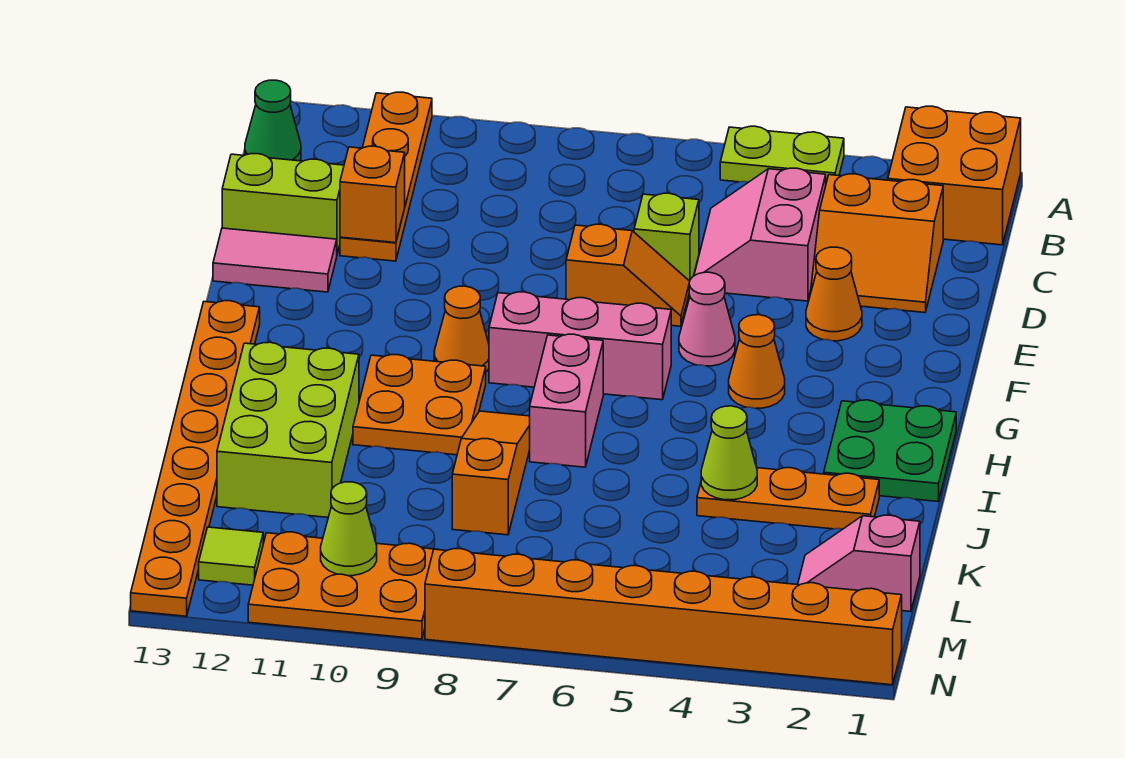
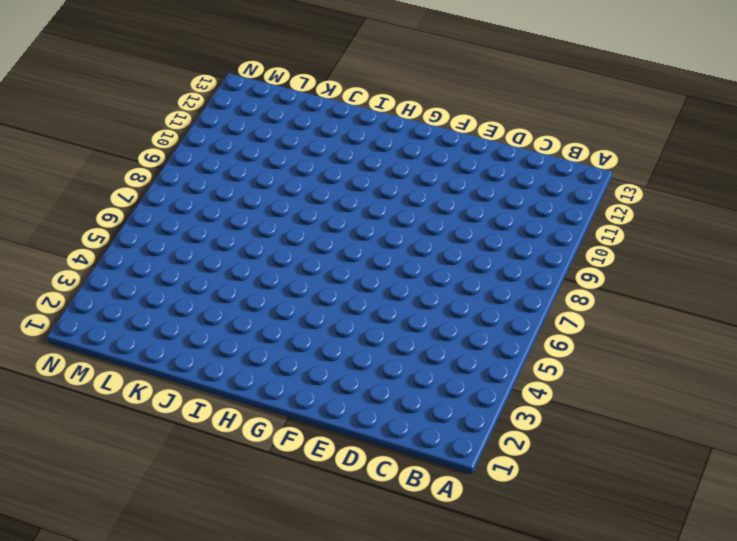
none -> orange brick A1:B2 level 1
none -> lime plate A4:A5 level 1
none -> orange plate A11:D11 level 1

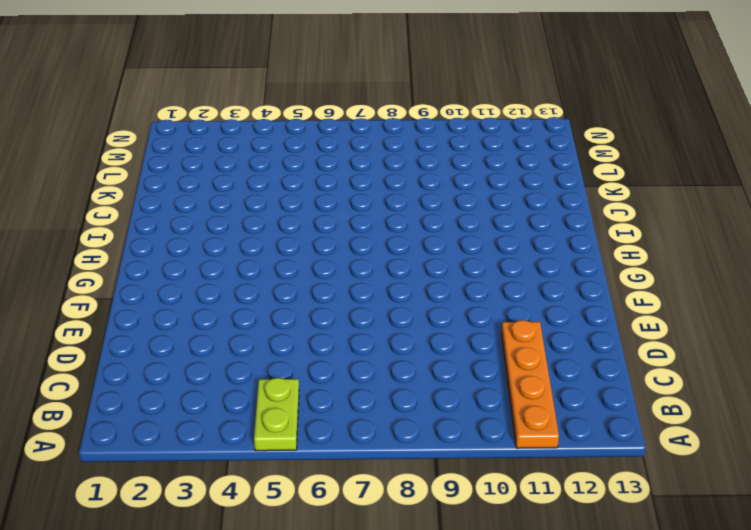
lime plate A5:B5 level 1 -> lime plate A4:A5 level 1
none -> orange brick A1:B2 level 1
none -> green cone B13 level 1
none -> orange slope C2:D3 level 1 top C

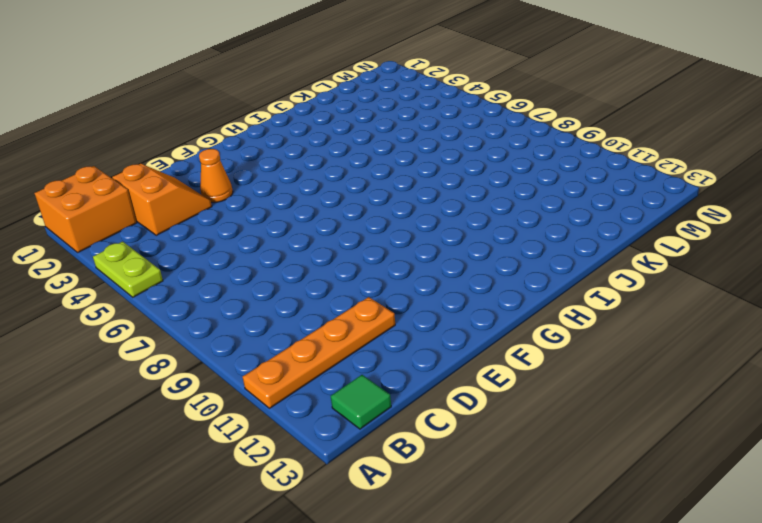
green tile B13 level 1 -> green cone B13 level 1
none -> pink slope C4:D5 level 1 top 4
none -> lime brick D6 level 1
none -> lime brick D12:D13 level 1

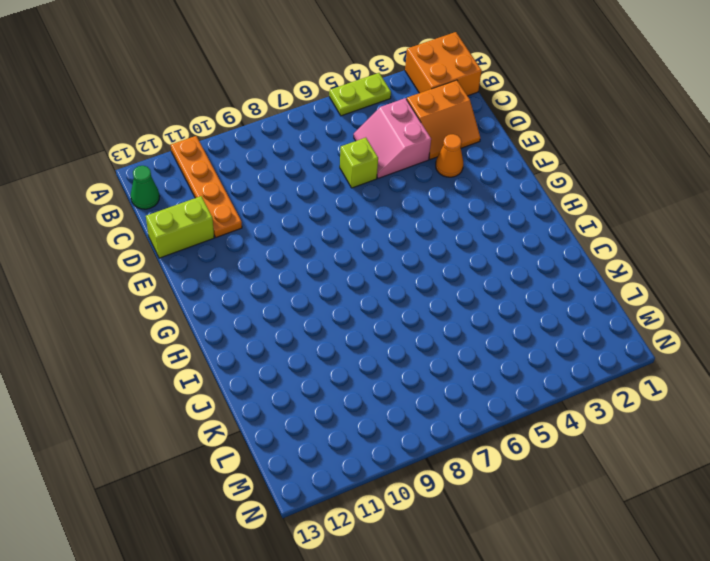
none -> orange slope E6:E7 level 1 top 7
none -> pink tile E12:E13 level 1
none -> pink cone F5 level 1

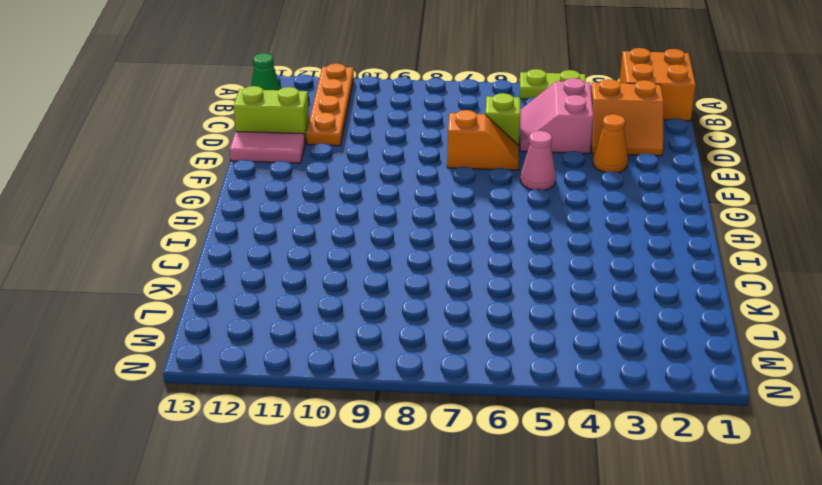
none -> orange cone G4 level 1
none -> pink brick G6:G8 level 1
none -> orange cone G9 level 1

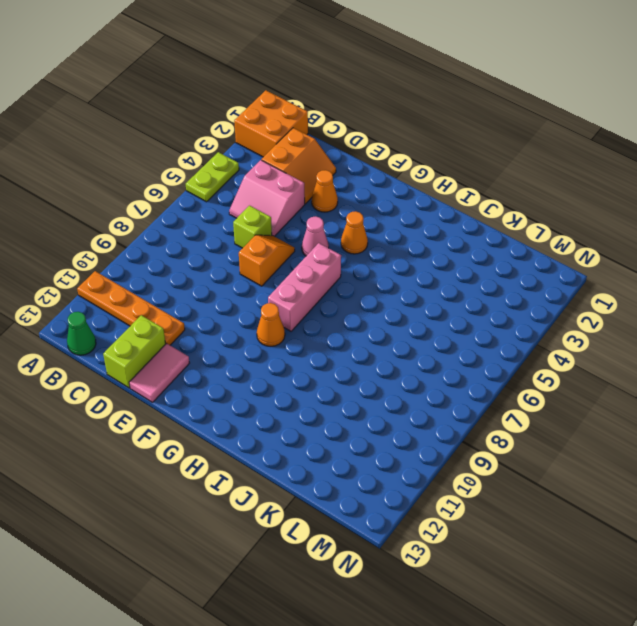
none -> orange plate G13:N13 level 1
none -> green plate H1:I2 level 1
none -> pink brick H7:I7 level 1

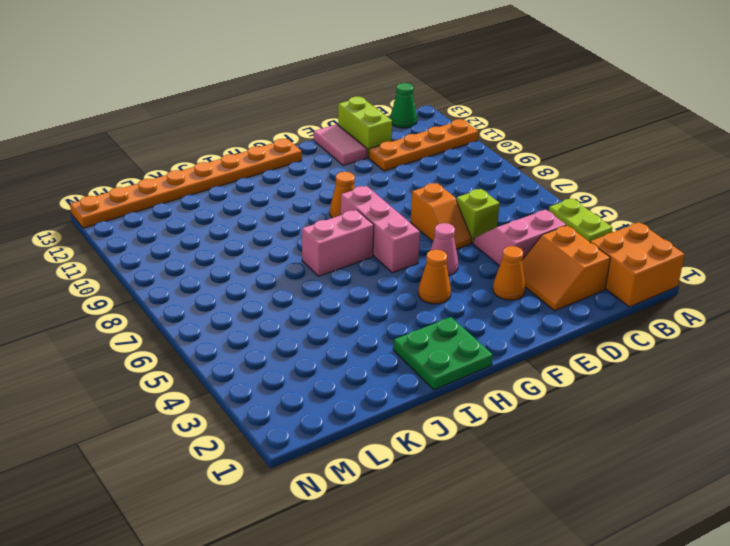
none -> orange plate H9:I10 level 1
none -> orange slope I8:K8 level 1 top K
none -> lime brick I11:K12 level 1

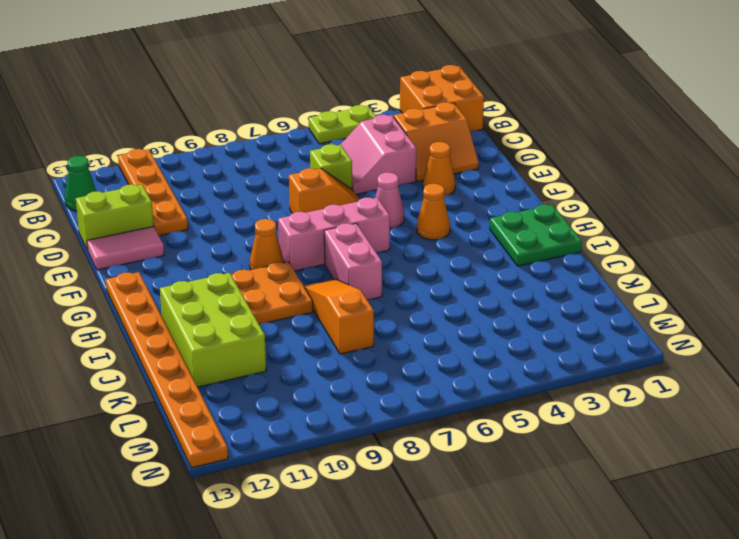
none -> orange plate J2:J4 level 1
none -> pink slope L1:L2 level 1 top 1
none -> orange plate M9:N11 level 1

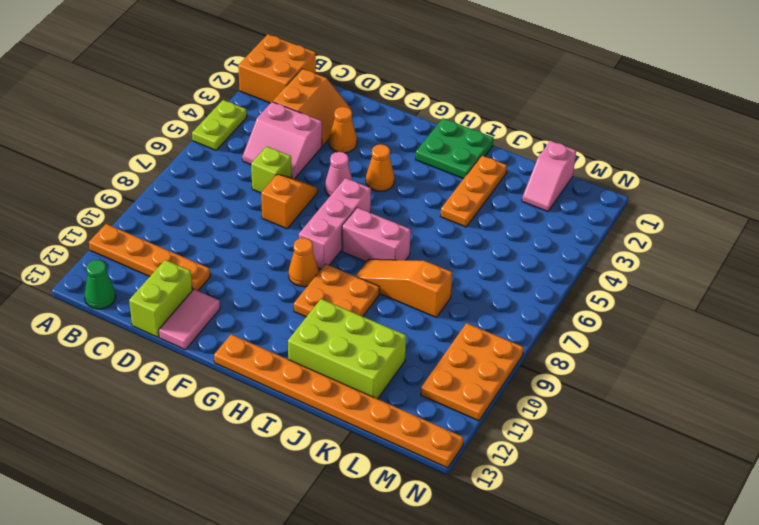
none -> lime tile M12 level 1
none -> orange brick N1:N8 level 1
none -> orange brick D11 level 2

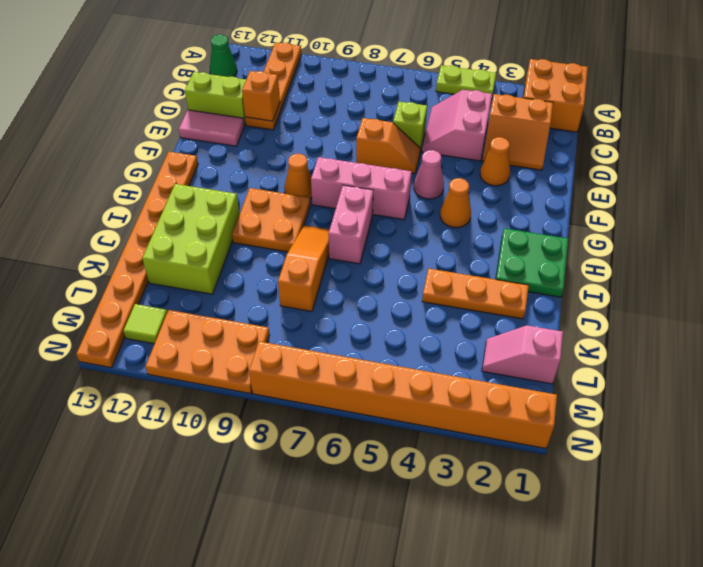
none -> lime cone J4 level 2
none -> lime cone M10 level 2

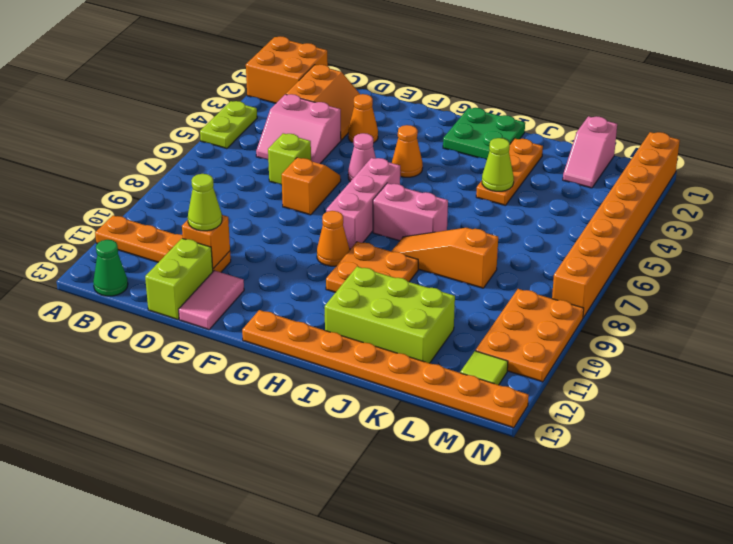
lime cone D11 level 3 -> lime cone M10 level 2

